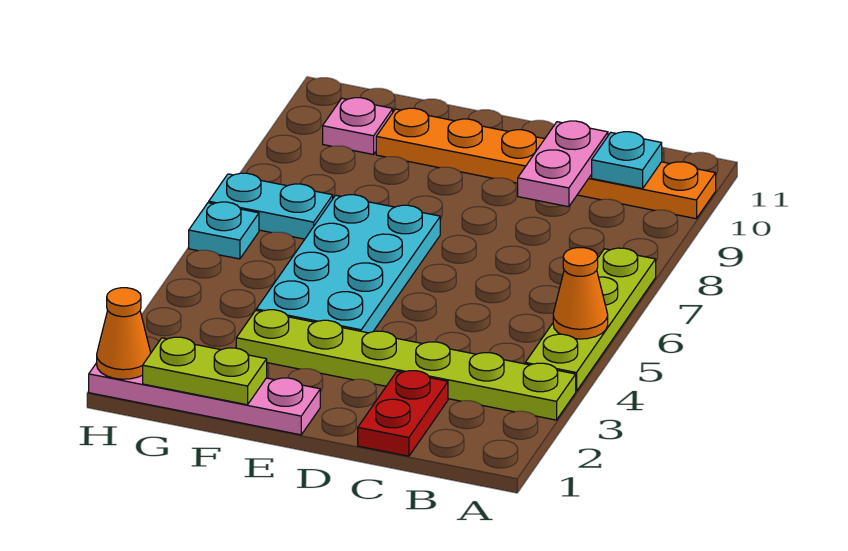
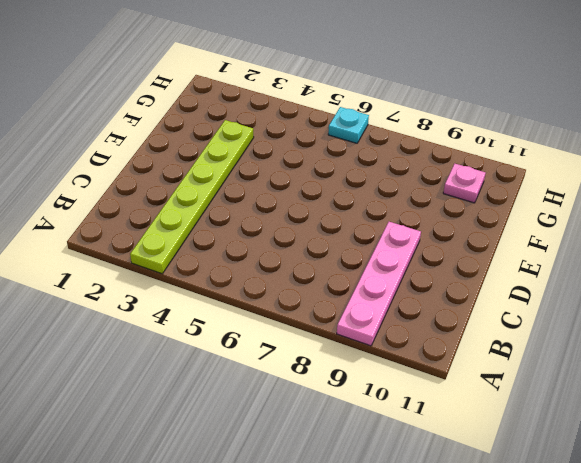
pink plate A9:D9 level 1 -> pink plate E1:H1 level 1
none -> lime plate A4:A7 level 1
none -> orange plate A10:F10 level 1
none -> red plate C1:C2 level 1

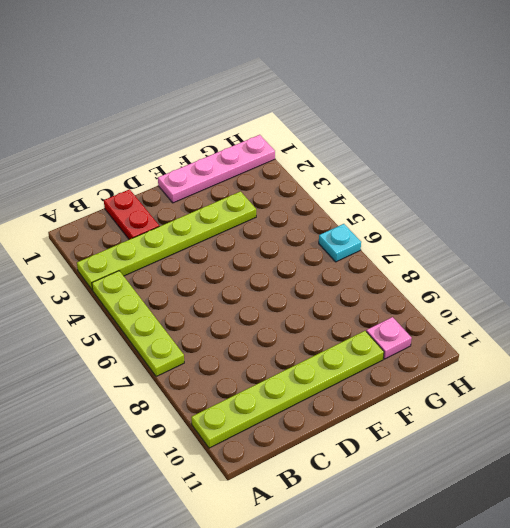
lime plate A10:F10 level 1 -> orange plate A10:F10 level 1
none -> cyan plate E4:F7 level 1
none -> cyan plate G7:H7 level 1
none -> orange cone A5 level 2

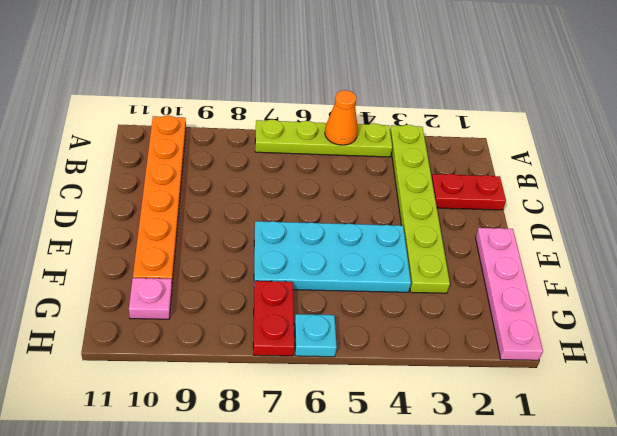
red plate G7:H7 level 1 -> cyan plate G7:H7 level 1
none -> cyan plate B10 level 2
none -> pink plate C9:C10 level 2
none -> lime plate F1:G1 level 2

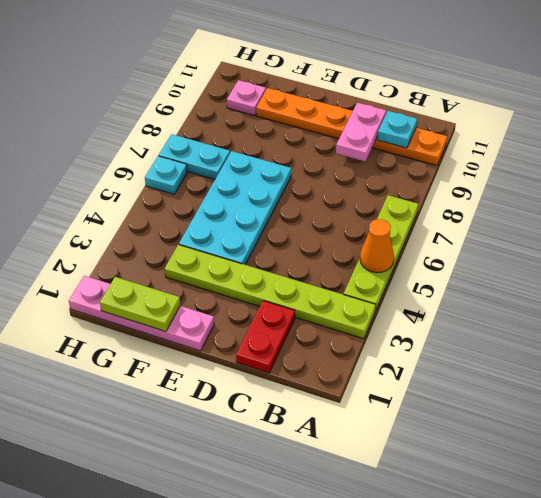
none -> orange cone H1 level 2

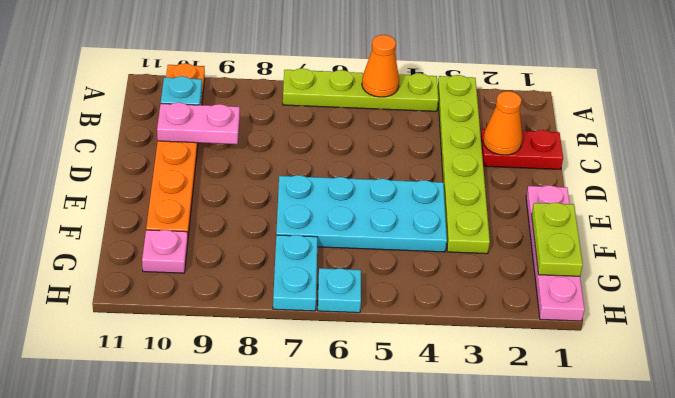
orange cone C2 level 2 -> orange cone H1 level 2

